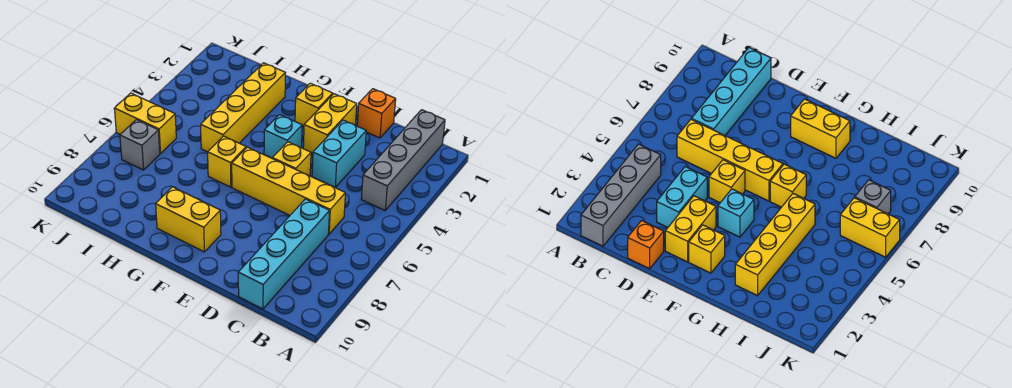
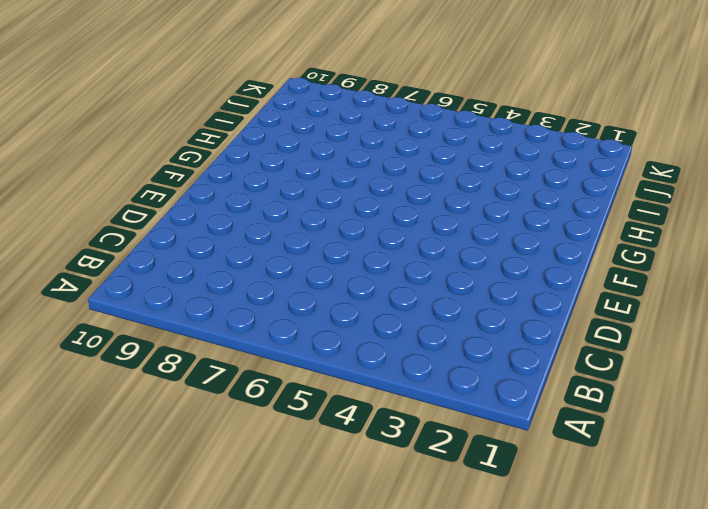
none -> grey brick B1:B4 level 1
none -> yellow brick C6:F6 level 1
none -> cyan brick C7:C10 level 1

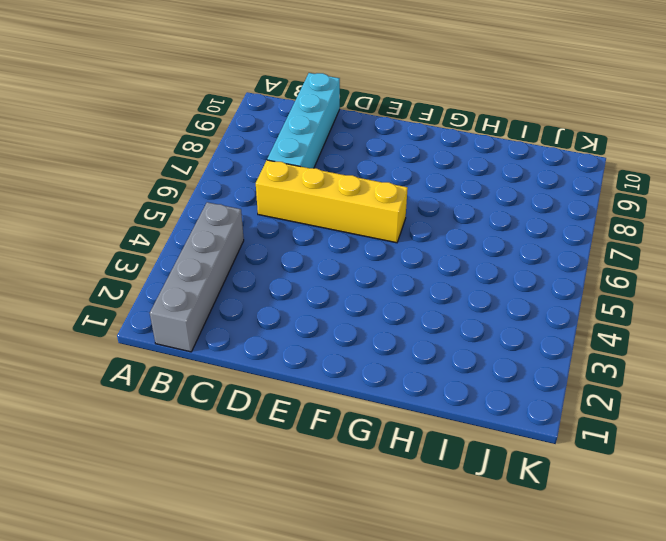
none -> orange brick D1 level 1
none -> cyan brick D3:D4 level 1
none -> yellow brick E2:E3 level 1

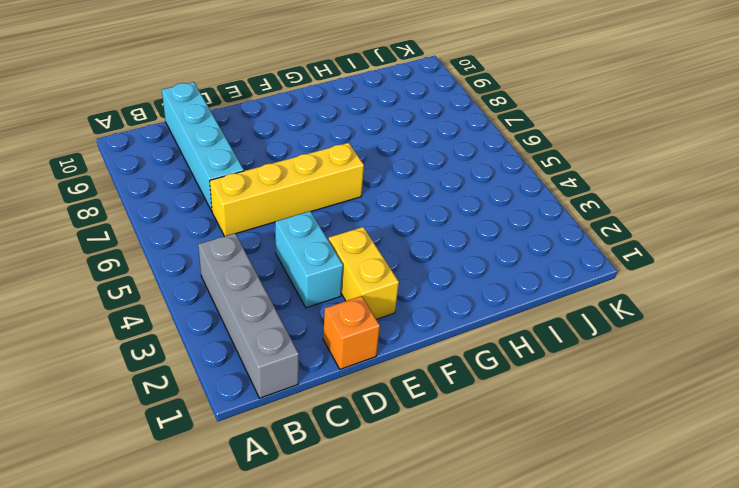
none -> yellow brick E5 level 1
none -> yellow brick F2 level 1
none -> cyan brick F4 level 1

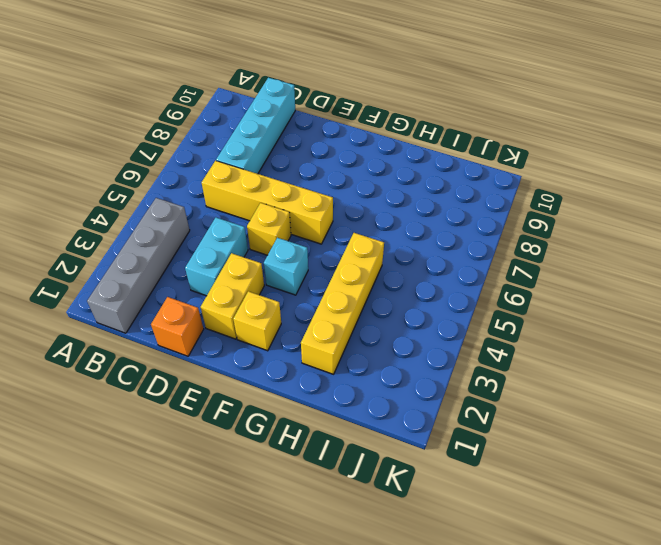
none -> yellow brick F9:G9 level 1
none -> yellow brick G6 level 1
none -> yellow brick J6:K6 level 1

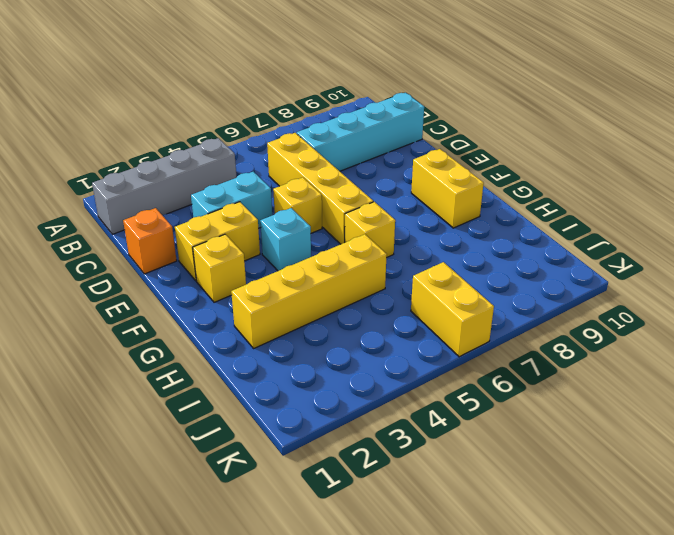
none -> grey brick J7 level 1

